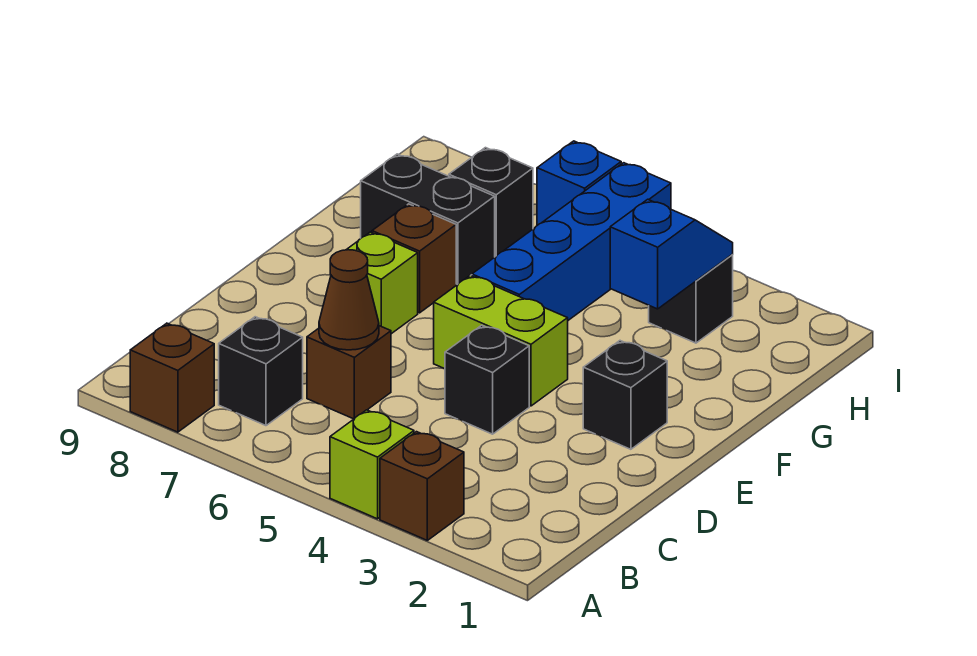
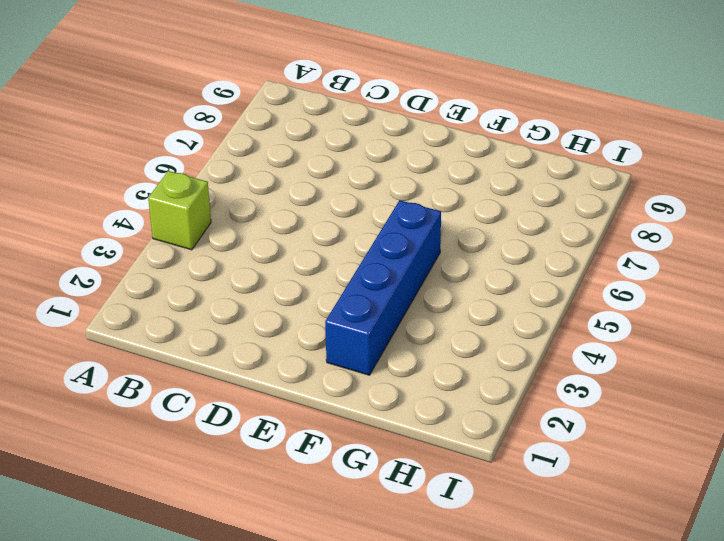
blue brick F2:F5 level 1 -> blue brick F5:I5 level 1
none -> brown brick A3 level 1
none -> brown brick A8 level 1
none -> black brick B7 level 1

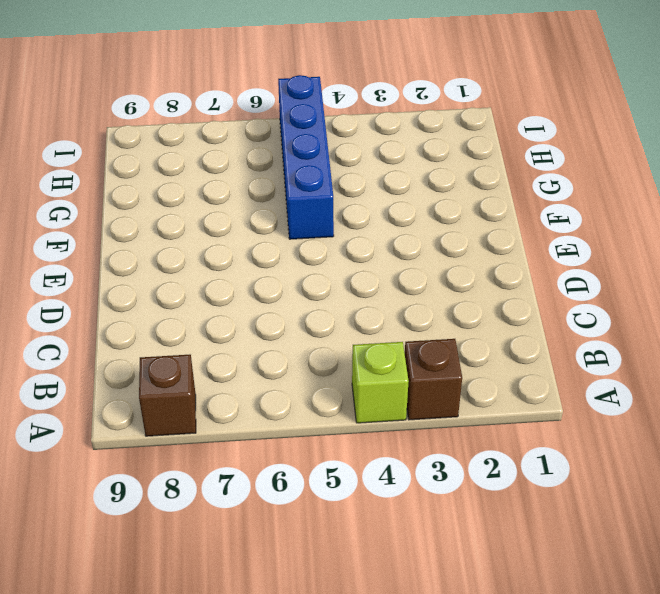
none -> black brick B7 level 1
none -> brown brick C6 level 1
none -> black brick D4 level 1

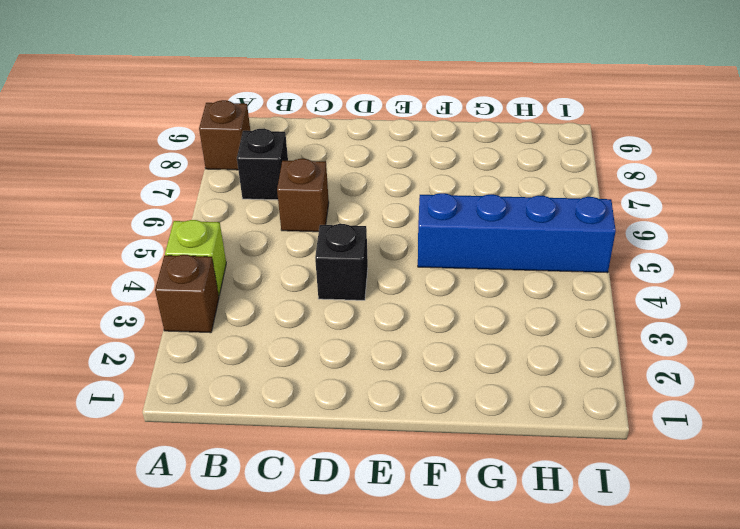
none -> black brick E2 level 1
none -> lime brick E4:E5 level 1
none -> lime brick E7 level 1

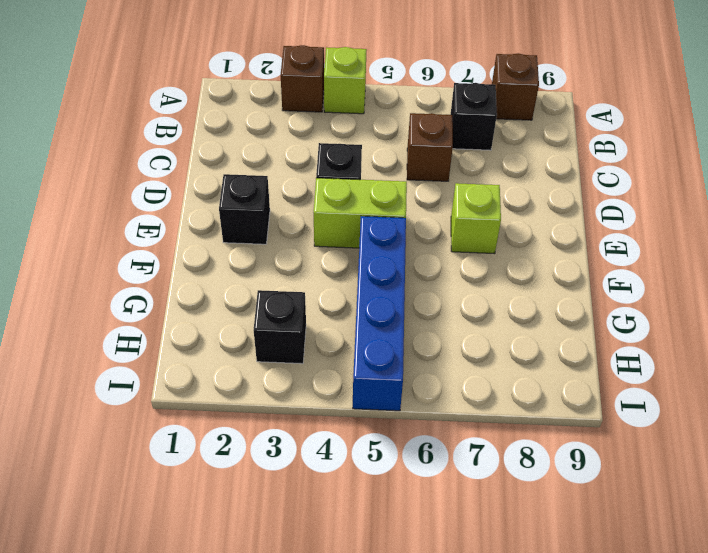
none -> brown brick F7 level 1
none -> black brick G7:G8 level 1
none -> black brick H7 level 1

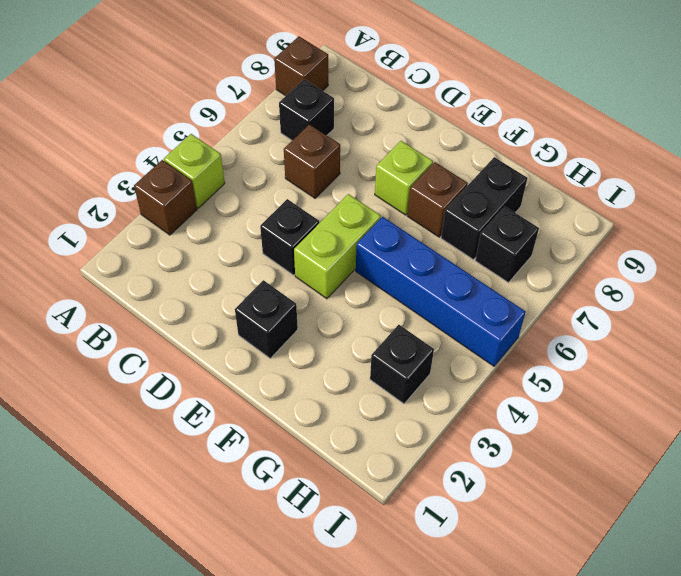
none -> blue brick I6 level 1
none -> brown cone C6 level 2
none -> blue slope G3:H3 level 2 top G

